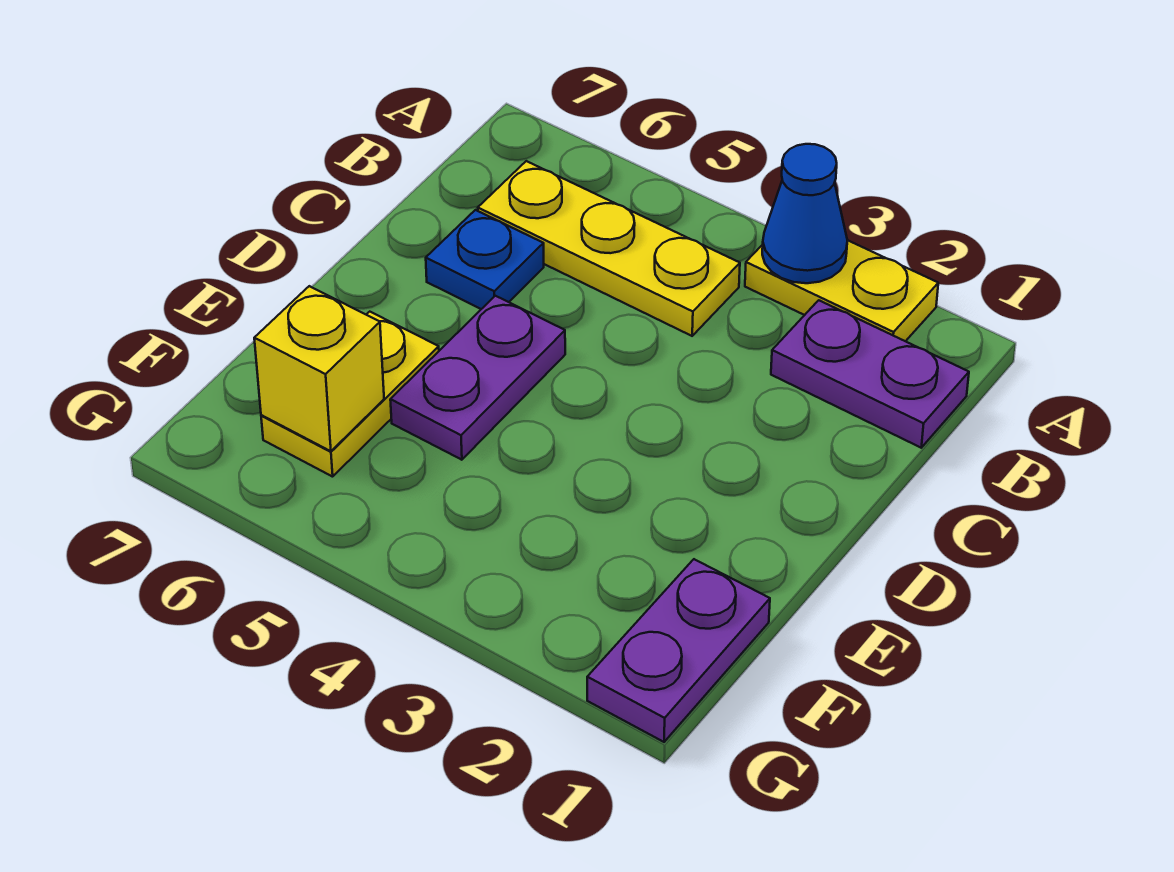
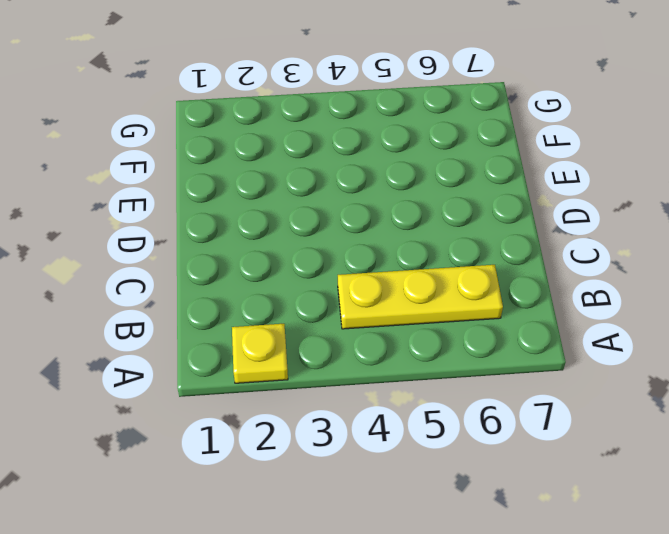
yellow plate A2 level 1 -> yellow plate A2:A3 level 1
none -> purple plate B1:B2 level 1
none -> blue plate C6 level 1

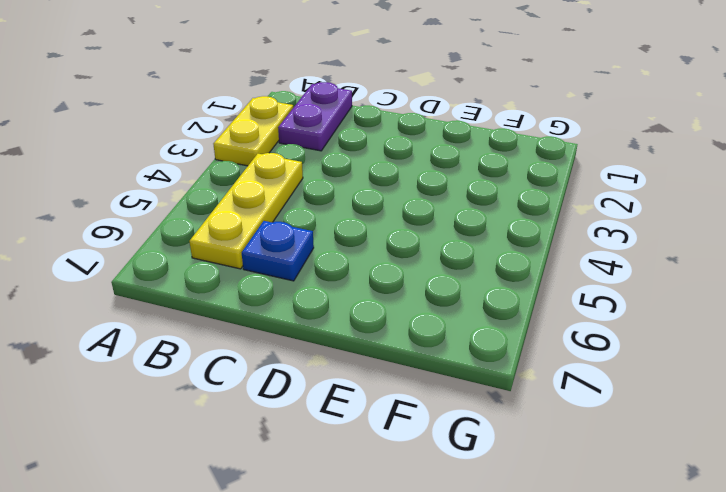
none -> purple plate D5:E5 level 1
none -> yellow plate E6:F6 level 1

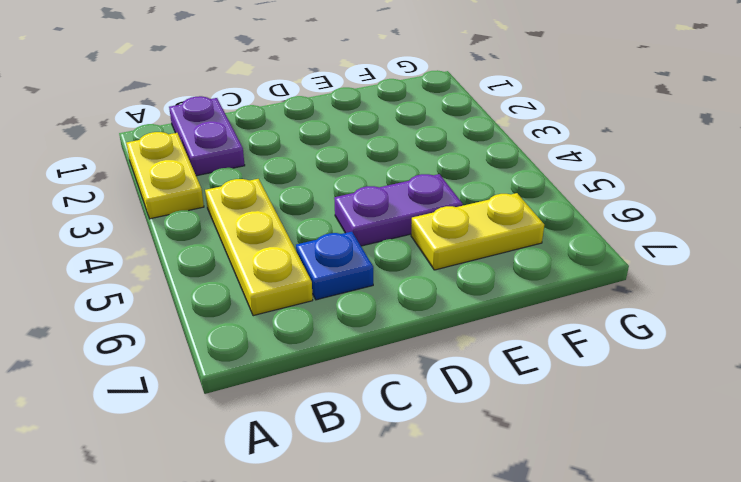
none -> purple plate F1:G1 level 1
none -> blue cone A3 level 2

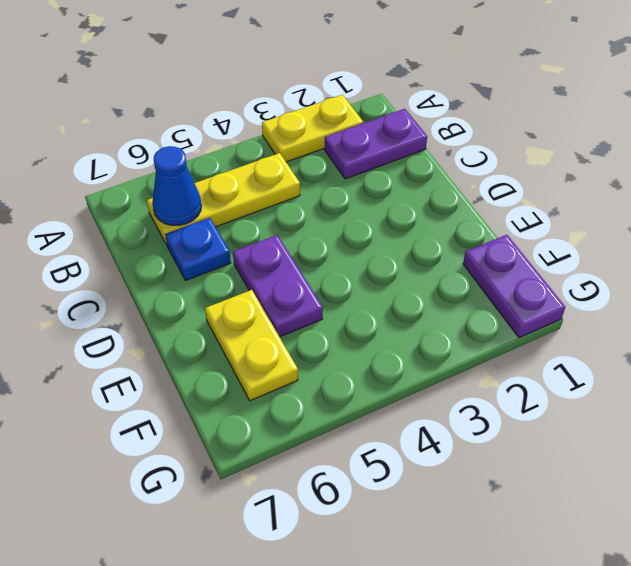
blue cone B6 level 2 -> blue cone A3 level 2
none -> yellow brick F6 level 2

